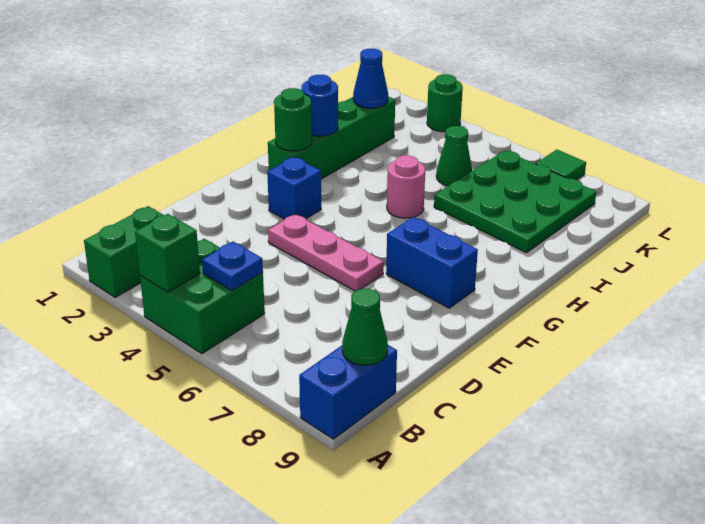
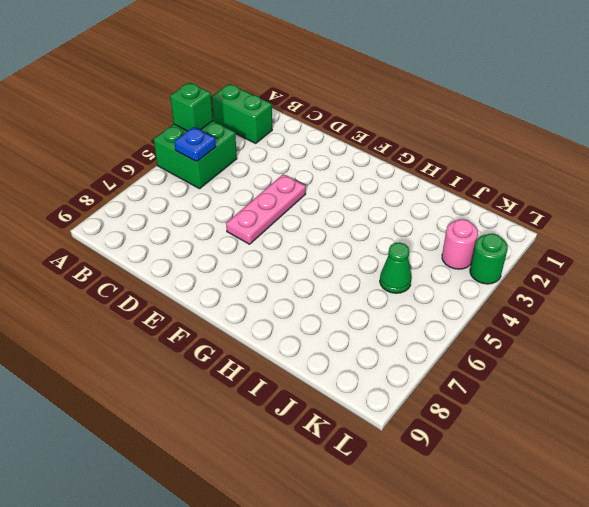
pink round brick K3 level 1 -> pink round brick H5 level 1
none -> blue brick A9:B9 level 1
none -> blue brick F3 level 1
none -> blue brick F7:F8 level 1

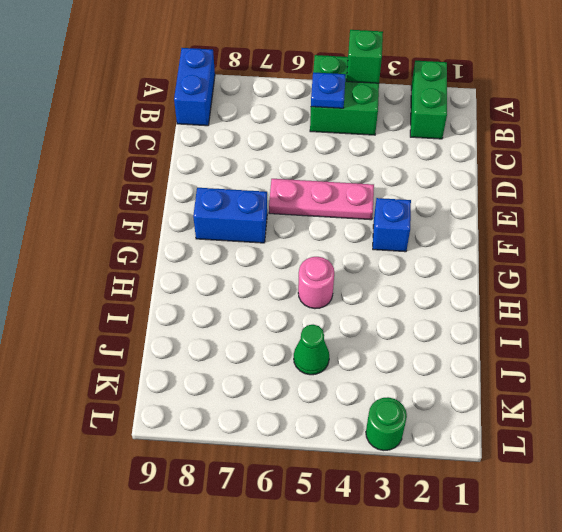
none -> green brick G2:J2 level 1
none -> green plate I6:K8 level 1
none -> green tile L7 level 1

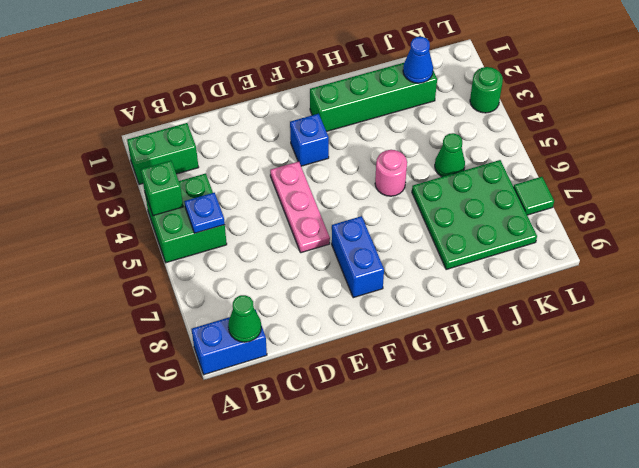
none -> green round brick G2 level 2
none -> blue round brick H2 level 2

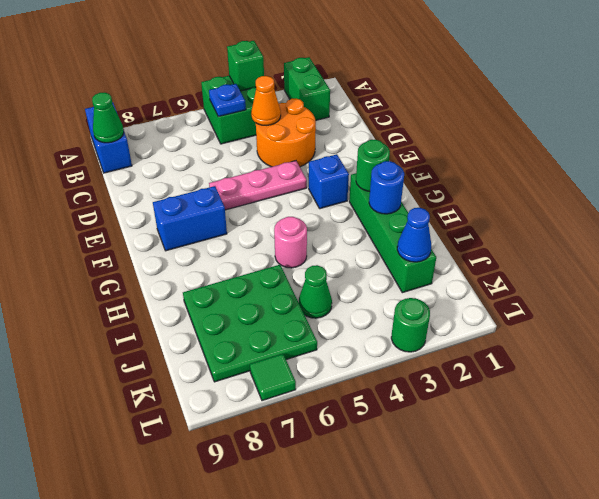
orange round brick C3:D4 level 1 -> none
orange cone C4 level 2 -> none

